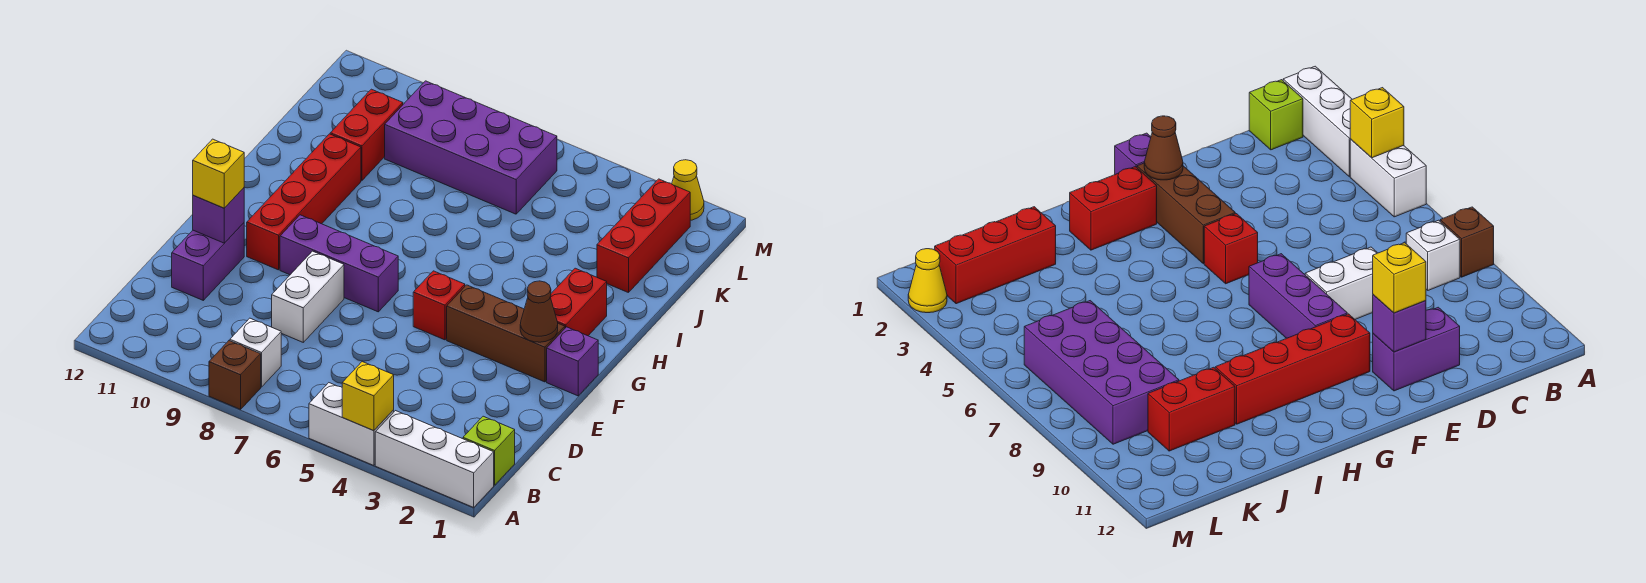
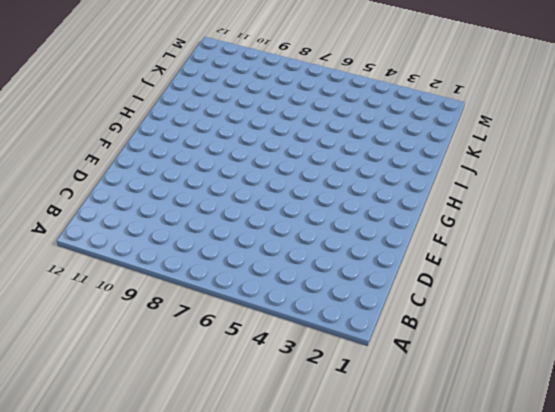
none -> white brick A1:A3 level 1
none -> white brick A4:A5 level 1
none -> brown brick A8 level 1

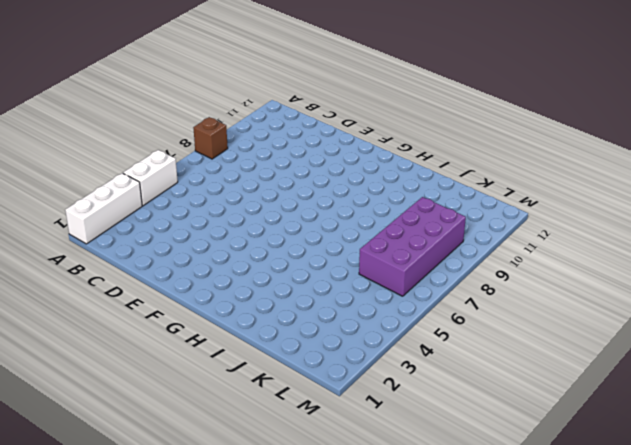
none -> lime brick B1 level 1
none -> white brick B8 level 1
none -> white brick D8:E8 level 1

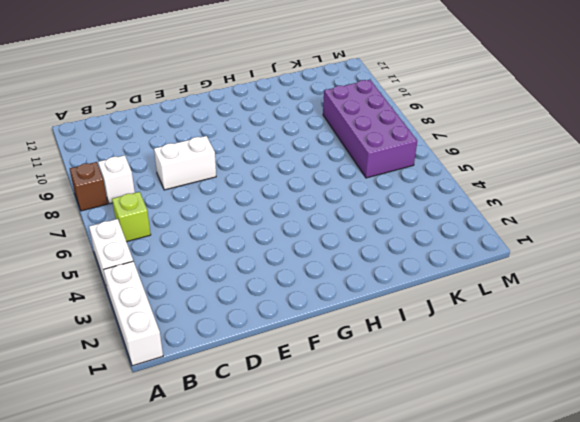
lime brick B6 level 1 -> lime brick B1 level 1
none -> purple brick D11:E11 level 1
none -> purple brick F1 level 1
none -> brown brick F2:F4 level 1

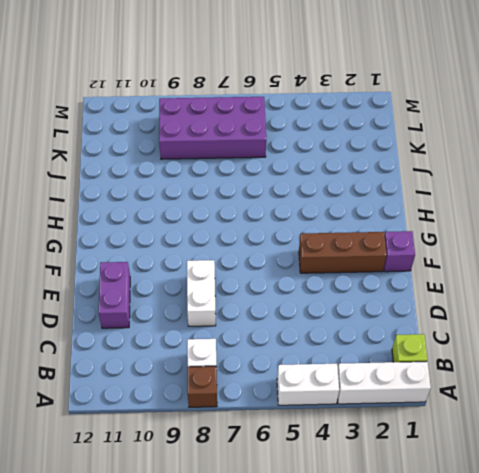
none -> red brick F5 level 1
none -> purple brick F7:F9 level 1
none -> red brick F10:I10 level 1

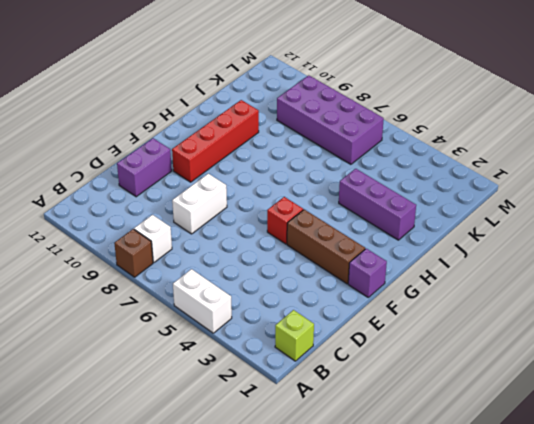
purple brick I2:I4 level 1 -> purple brick F7:F9 level 1
none -> white brick A1:A3 level 1
none -> red brick G2:H2 level 1
none -> red brick J2:L2 level 1

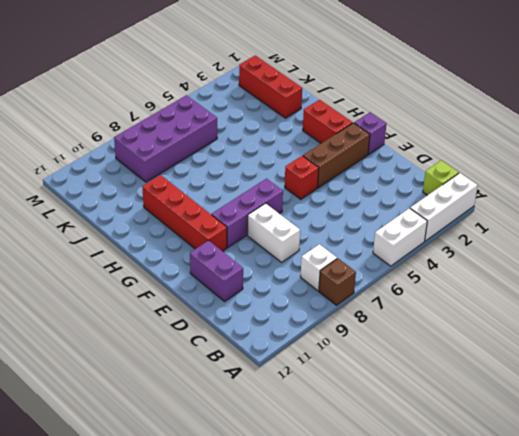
none -> red brick J10:K10 level 1
none -> yellow cone M2 level 1
none -> yellow brick A4 level 2

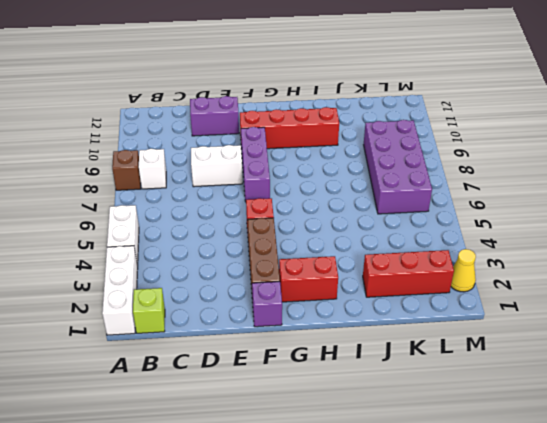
none -> red brick J10:K10 level 1
none -> yellow brick A4 level 2
none -> purple brick E11 level 2

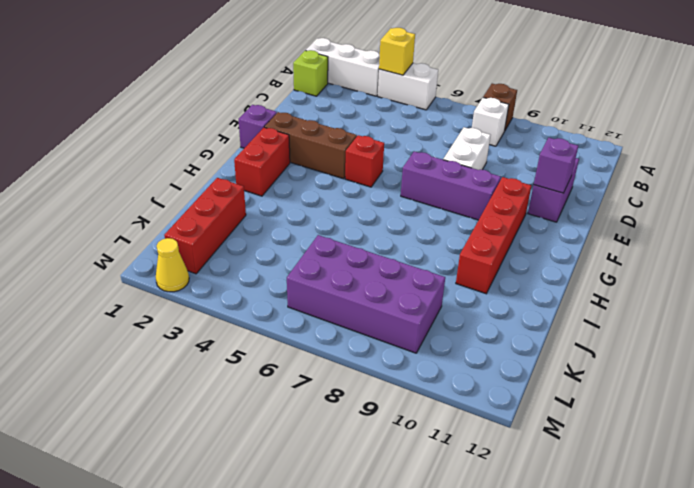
none -> red brick J10:K10 level 1
none -> brown cone F2 level 2
none -> yellow brick E11 level 3

